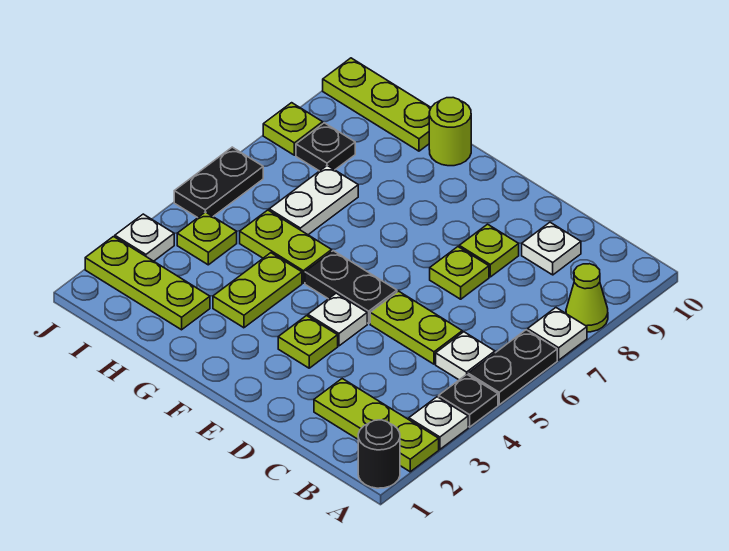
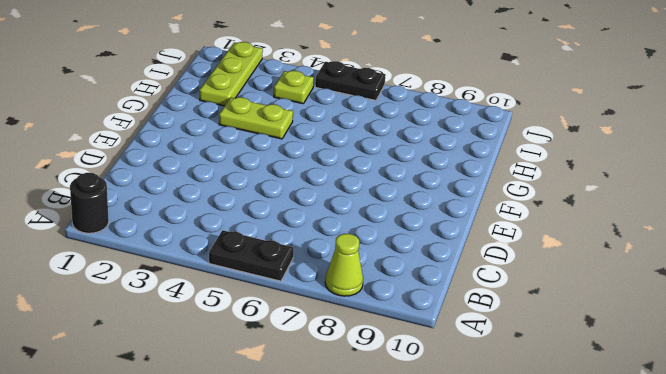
none -> lime plate A2:C2 level 1
none -> white plate A3 level 1
none -> black plate A4 level 1

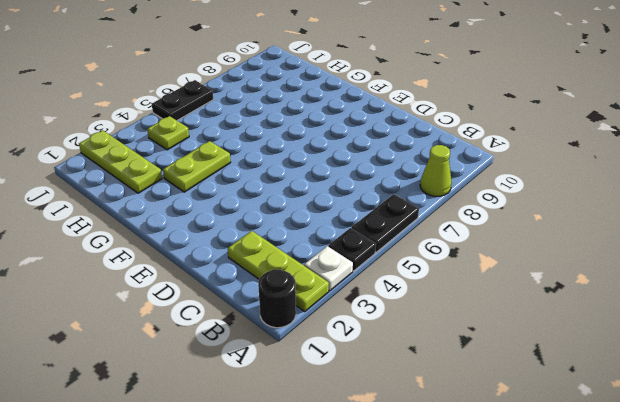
none -> white plate A7 level 1
none -> white plate B5 level 1
none -> lime plate C5:D5 level 1

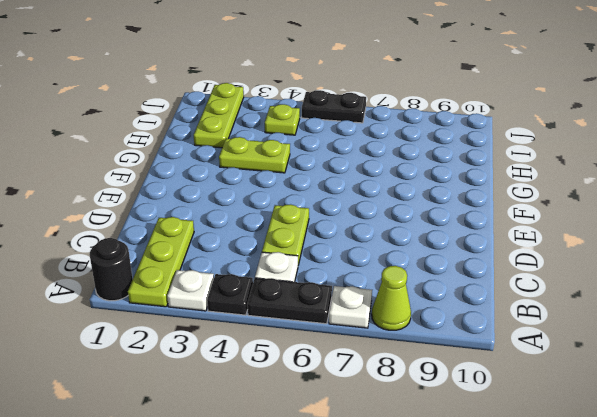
none -> white plate C9 level 1
none -> lime plate D7 level 1
none -> lime plate D8 level 1

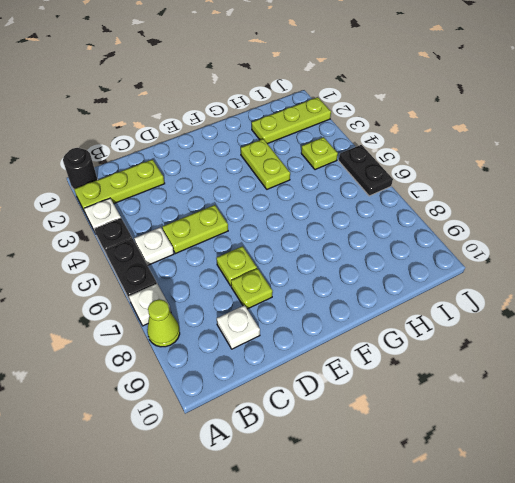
none -> lime plate E3 level 1
none -> white plate E4 level 1
none -> black plate E5:F5 level 1

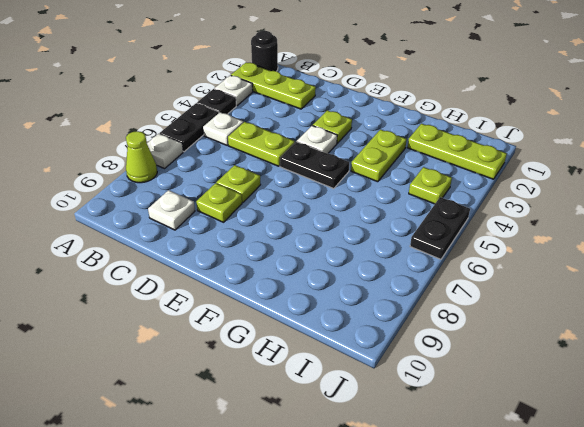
none -> lime plate G5:H5 level 1
none -> lime round brick G10 level 1
none -> white plate H6:H7 level 1

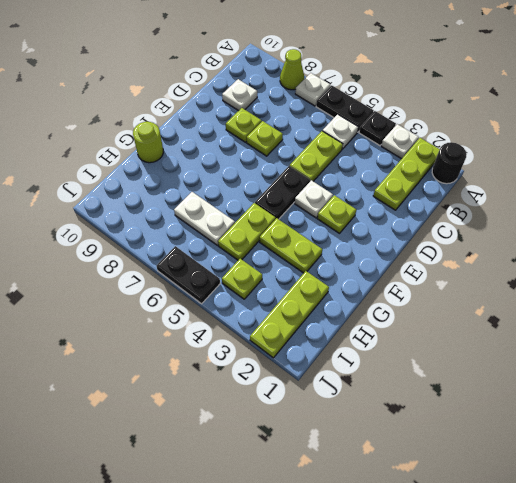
none -> lime plate H10:J10 level 1
none -> black plate I8 level 1
none -> white plate J3 level 1

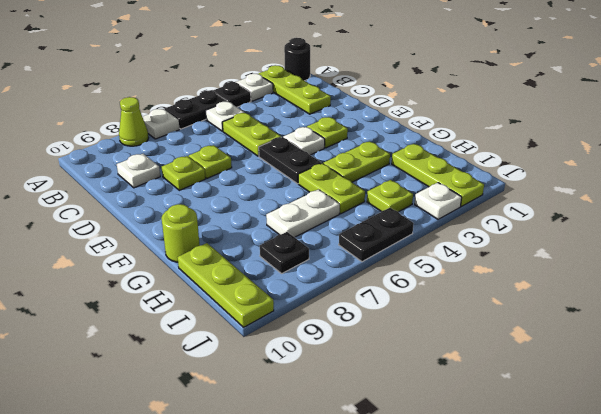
none -> lime plate J8 level 1

